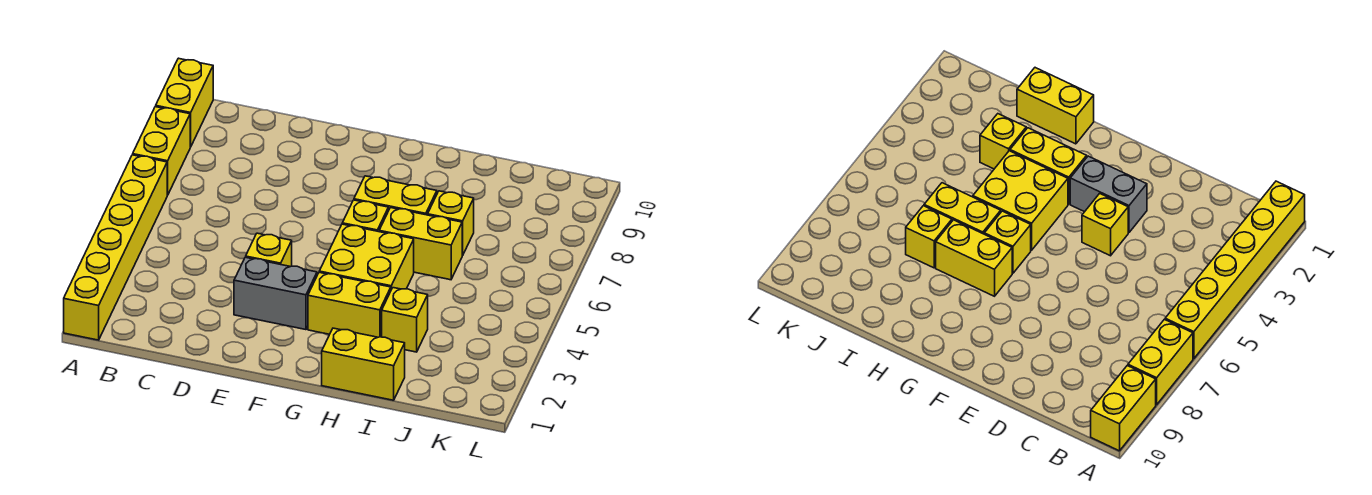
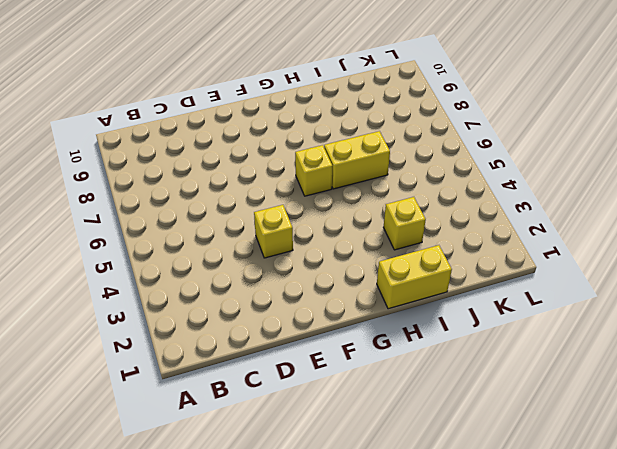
none -> yellow brick A1:A6 level 1
none -> yellow brick A7:A8 level 1
none -> yellow brick A9:A10 level 1

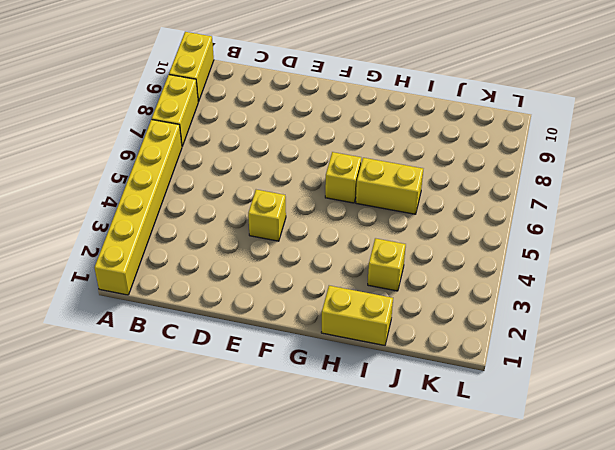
none -> grey brick E3:F3 level 1
none -> yellow brick G3:H3 level 1
none -> yellow brick G4:H5 level 1

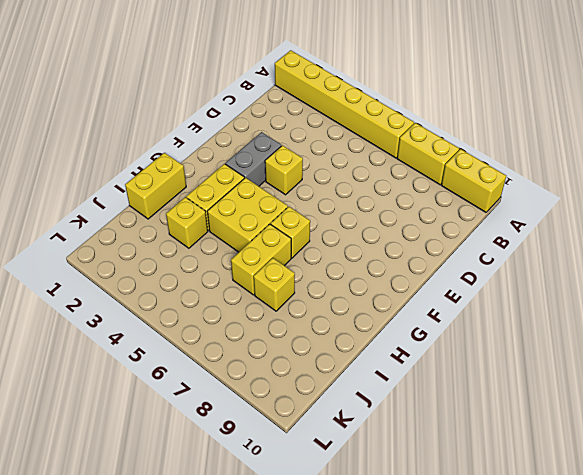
none -> yellow brick G7:H7 level 1

